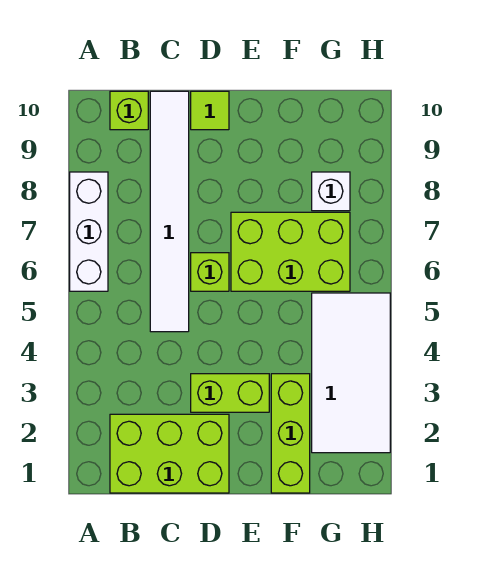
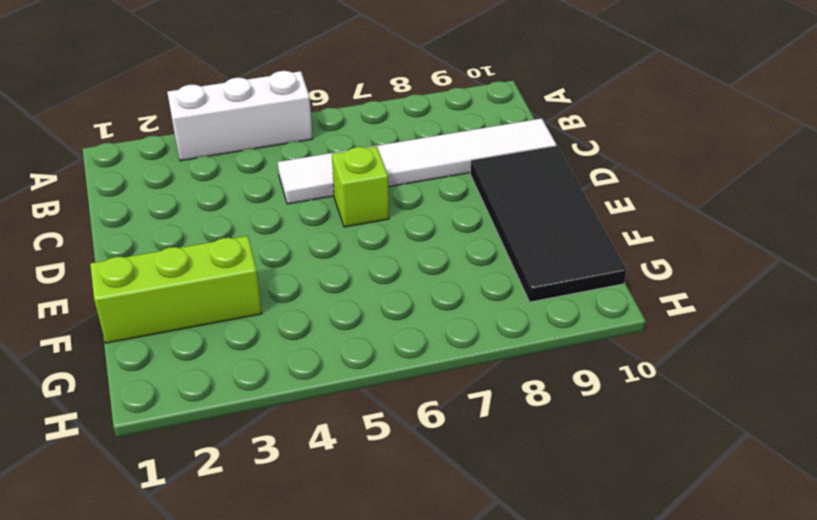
white brick A3:A5 level 1 -> white brick A6:A8 level 1
black tile D9:G10 level 1 -> lime tile D10 level 1
none -> lime brick B1:D2 level 1
none -> lime brick B10 level 1

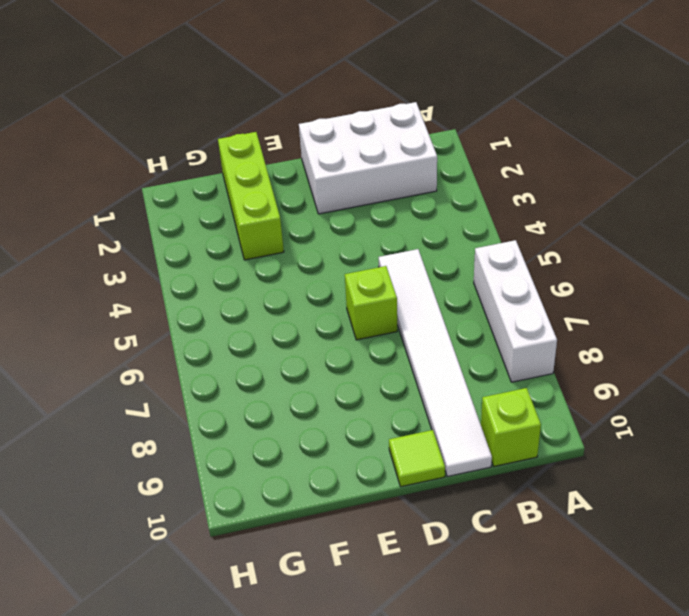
white brick B1:D2 level 1 -> lime brick B1:D2 level 1
none -> lime brick D3:E3 level 1
none -> lime brick E6:G7 level 1

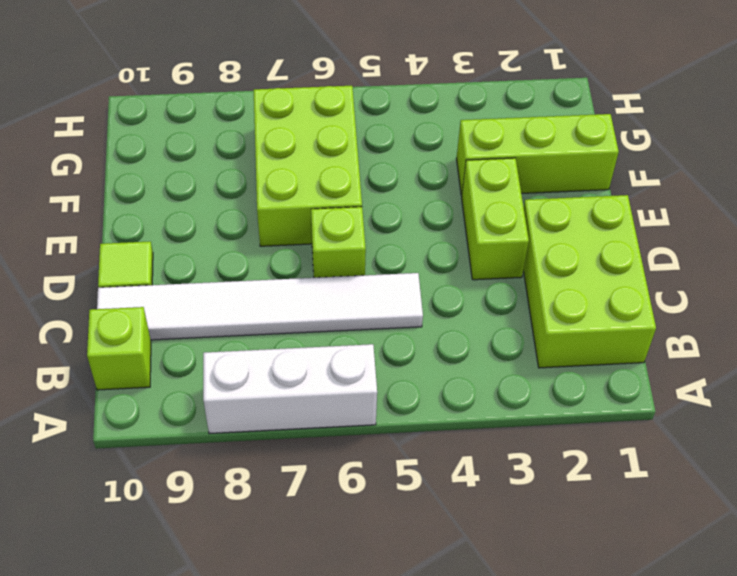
none -> white tile G2:H5 level 1
none -> white brick G8 level 1

